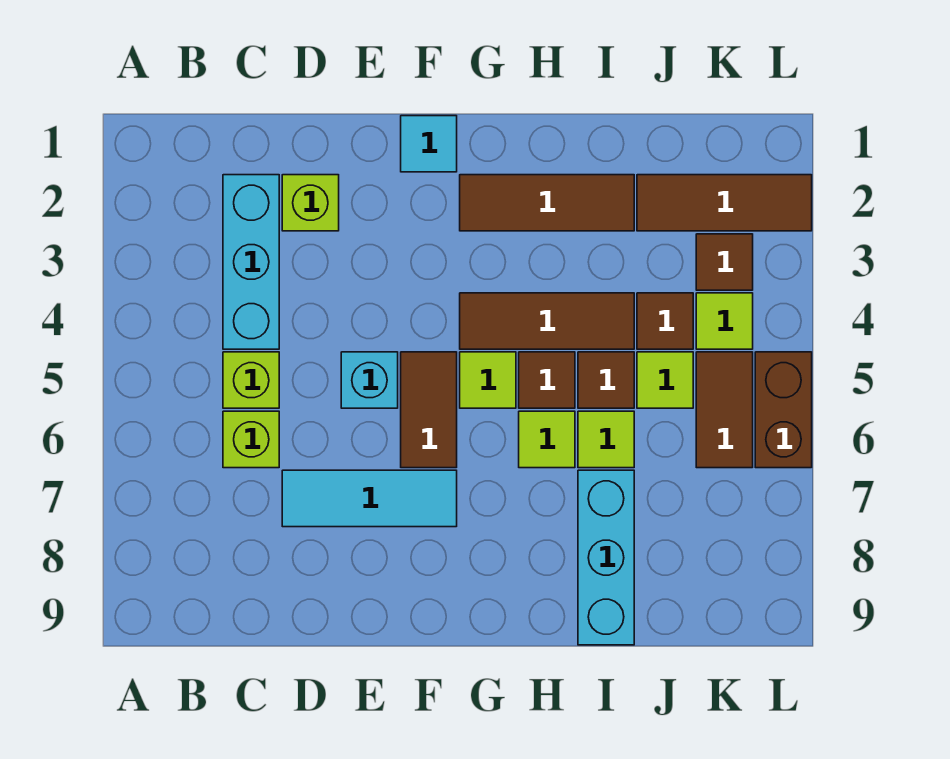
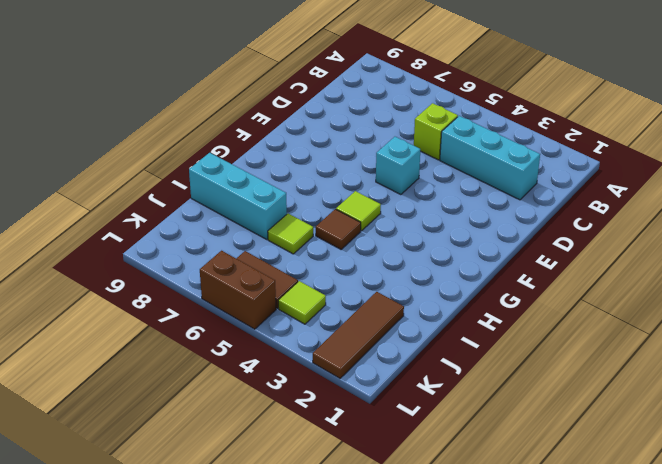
none -> lime brick C6 level 1
none -> lime brick D2 level 1
none -> cyan tile D7:F7 level 1

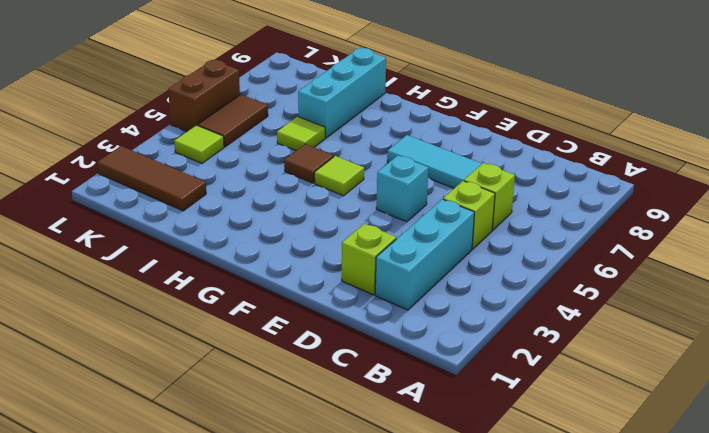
none -> cyan tile F1 level 1
none -> brown tile F5:F6 level 1
none -> brown tile G2:I2 level 1

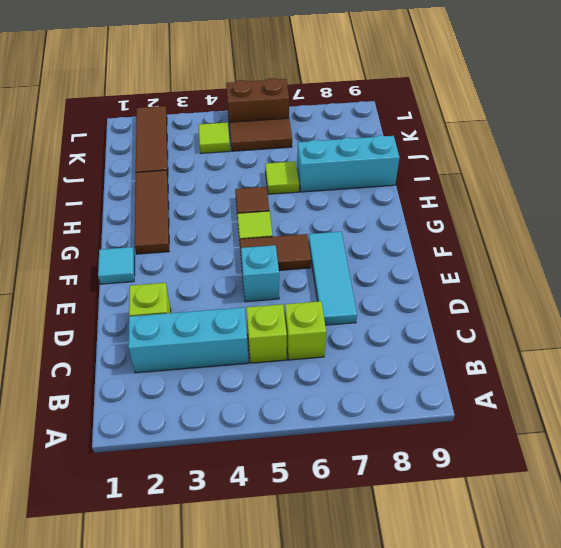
none -> brown tile G4:I4 level 1
none -> lime tile H6 level 1
none -> brown tile I5 level 1

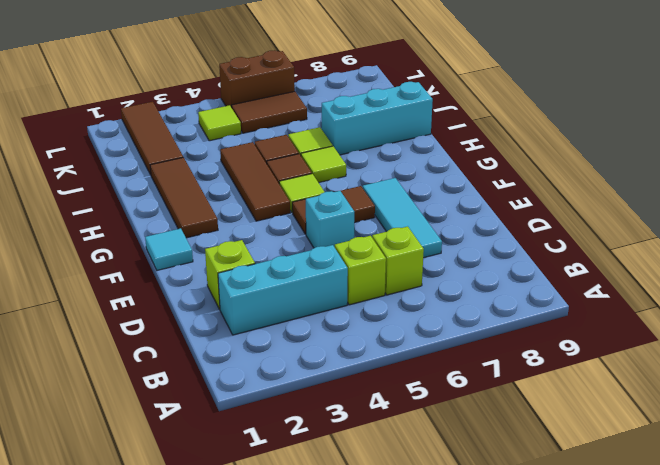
none -> brown tile J4 level 1
none -> lime tile J5 level 1
none -> brown tile K3 level 1

